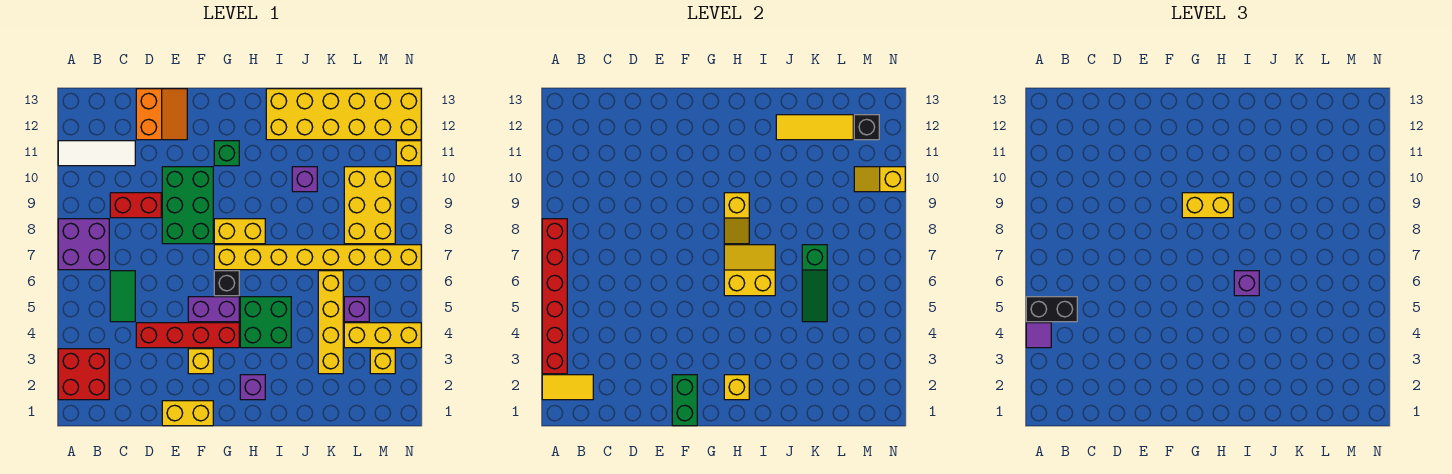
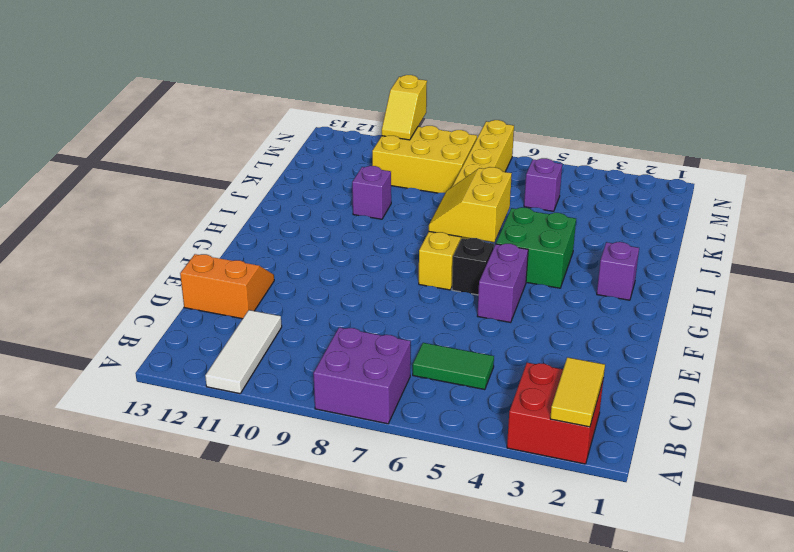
none -> red brick C9:D9 level 1
none -> red brick D4:G4 level 1
none -> yellow brick E1:F1 level 1
none -> green brick E8:F10 level 1

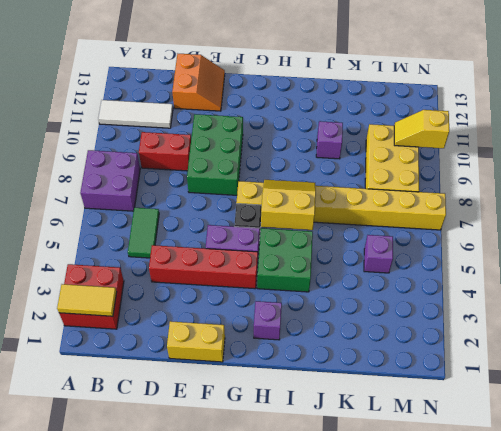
none -> yellow brick F3 level 1
none -> yellow brick G8:H8 level 1
none -> green brick G11 level 1
none -> yellow brick I12:N13 level 1

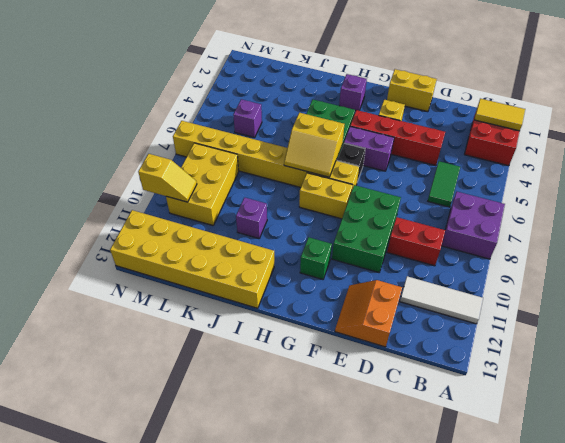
none -> yellow brick K3:K6 level 1
none -> yellow brick L4:N4 level 1
none -> yellow brick M3 level 1
none -> yellow brick N11 level 1

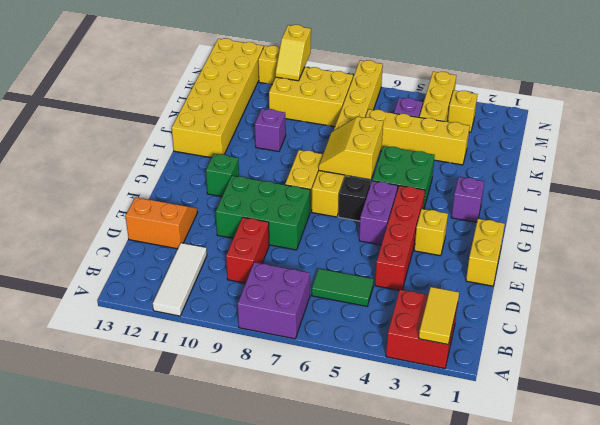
none -> red brick A3:A8 level 2
none -> green brick F1:F2 level 2
none -> yellow brick H2 level 2
none -> yellow slope H8:H9 level 2 top 9

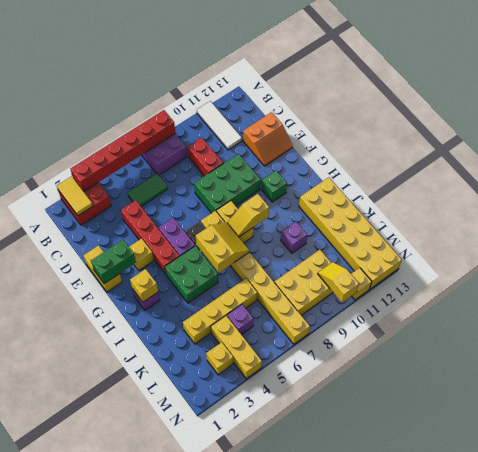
none -> yellow tile J12:L12 level 2
none -> green slope K5:K7 level 2 top 7
none -> black brick M12 level 2
none -> purple tile A4 level 3

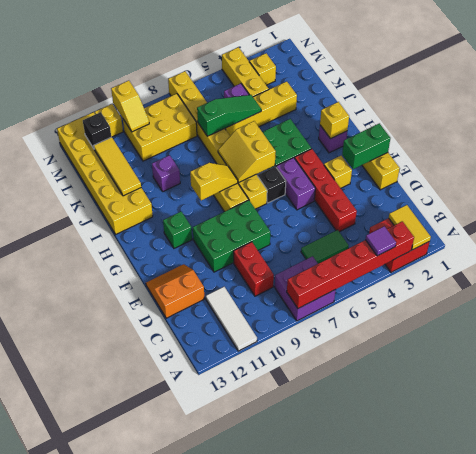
none -> black brick A5:B5 level 3
none -> yellow brick G9:H9 level 3
none -> purple brick I6 level 3

